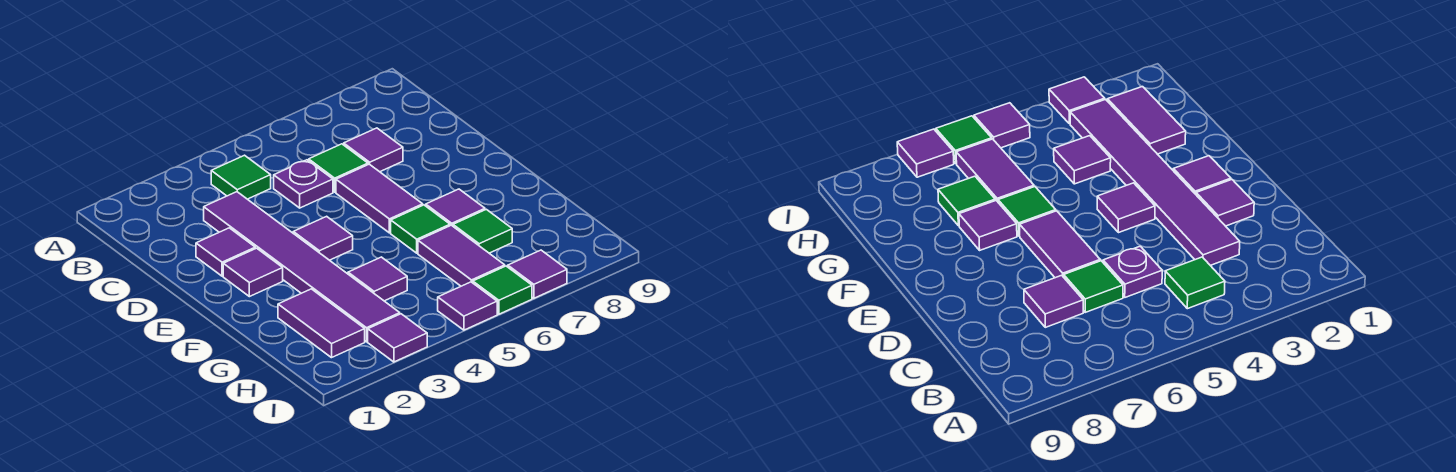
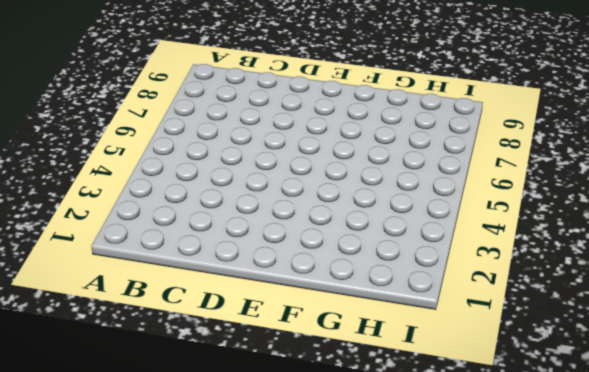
none -> green tile B4 level 1
none -> purple tile C3:H3 level 1
none -> purple plate C5 level 1

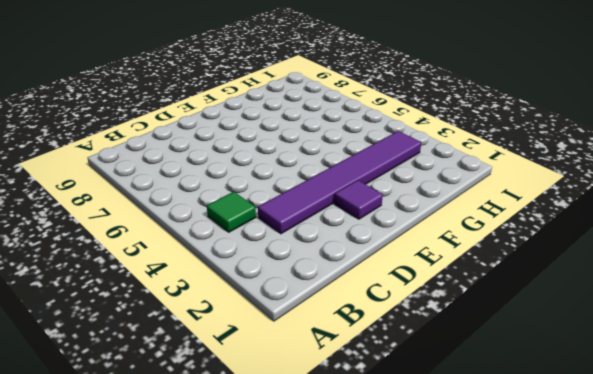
none -> purple plate C5 level 1
none -> green tile C6 level 1
none -> purple tile C7 level 1

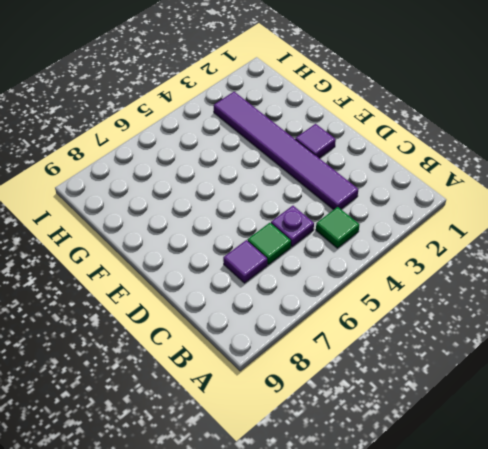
none -> purple tile D2 level 1
none -> purple tile D6:E6 level 1
none -> purple tile E4 level 1

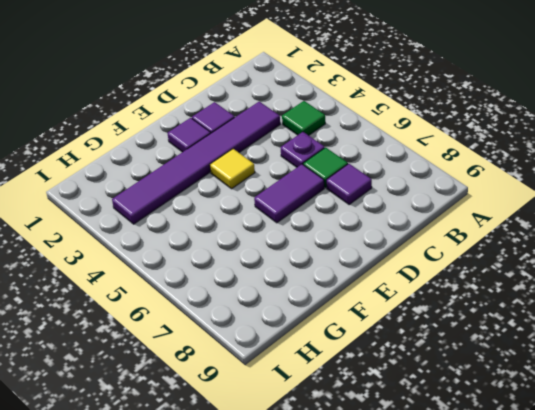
yellow tile E4 level 1 -> purple tile E4 level 1
none -> green tile F6 level 1
none -> purple tile F7 level 1
none -> purple tile G2:H2 level 1

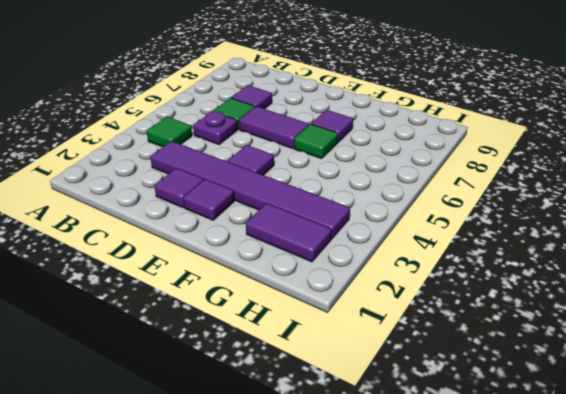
none -> purple tile G4 level 1
none -> purple tile G6:H6 level 1
none -> green tile G7 level 1

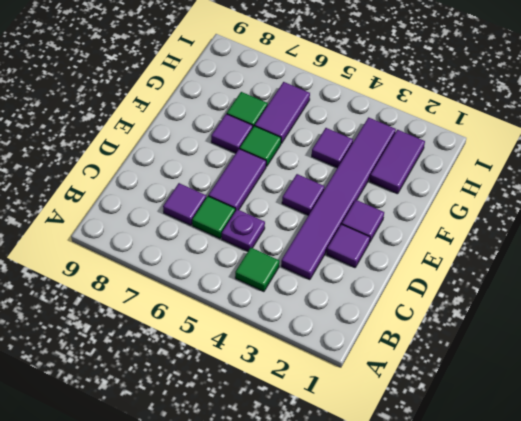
none -> purple tile I3 level 1
none -> purple tile I5 level 1
none -> green tile I6 level 1

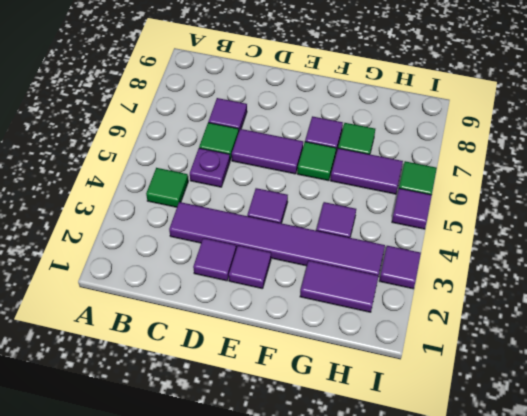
none -> purple tile I7 level 1

